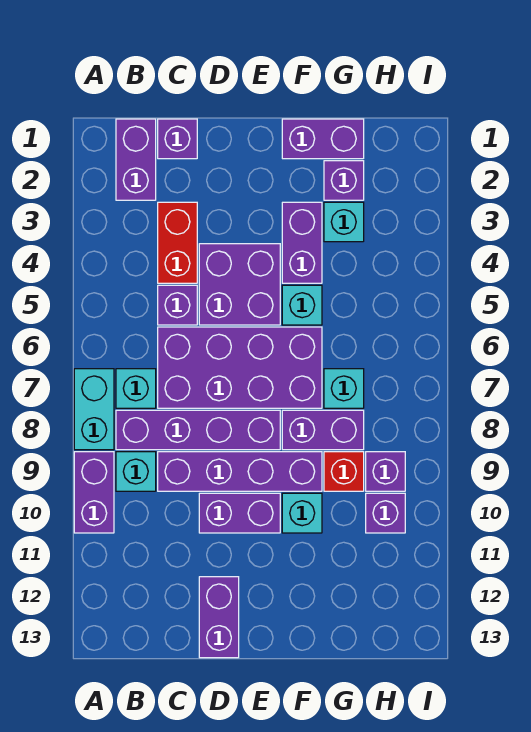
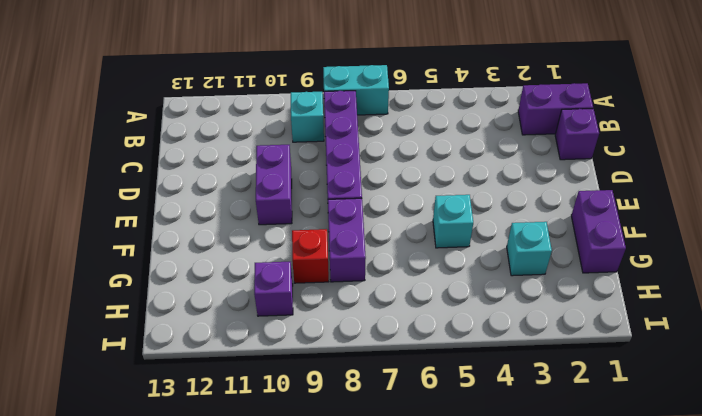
none -> purple brick A9:A10 level 1
none -> cyan brick B7 level 1
none -> red brick C3:C4 level 1

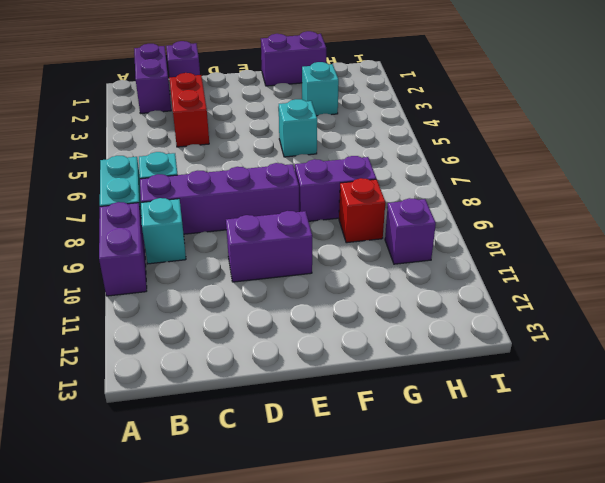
none -> purple brick C5 level 1
none -> purple brick C6:F7 level 1
none -> purple brick C9:F9 level 1

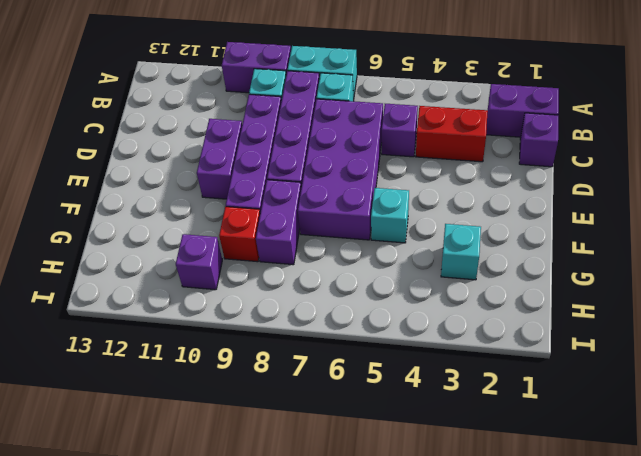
none -> purple brick D4:E5 level 1
none -> purple brick D12:D13 level 1
none -> purple brick F1:G1 level 1

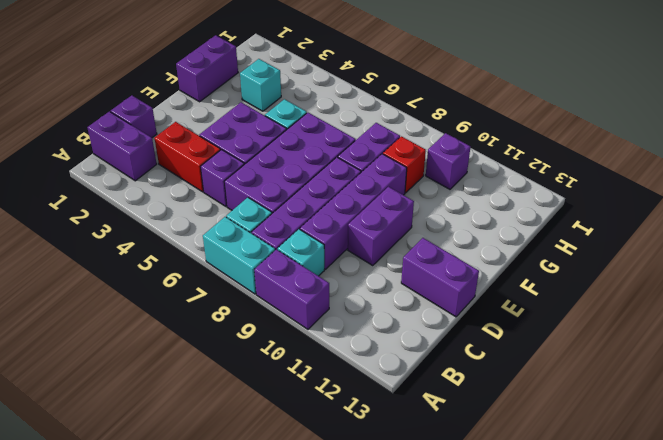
none -> purple brick F3:F4 level 1
none -> cyan brick F10 level 1
none -> purple brick G2 level 1

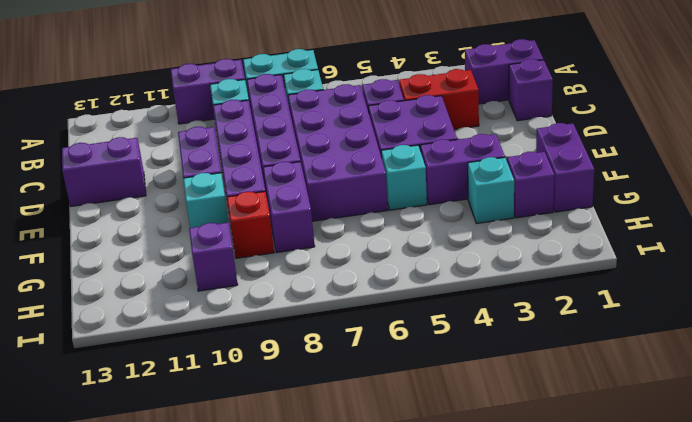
none -> cyan brick G7 level 1
none -> purple brick H9 level 1

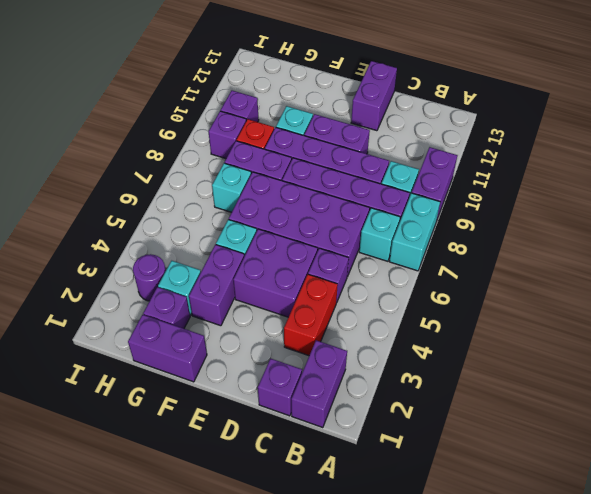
purple round brick H3 level 1 -> none

